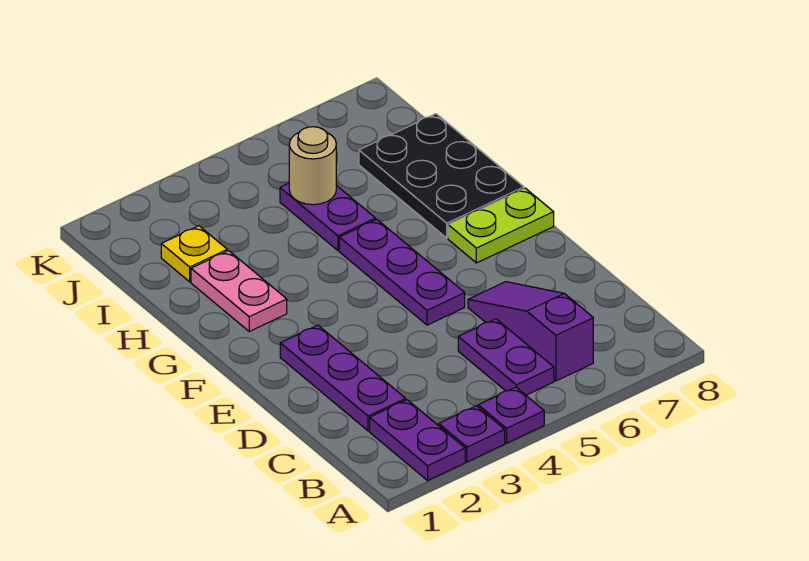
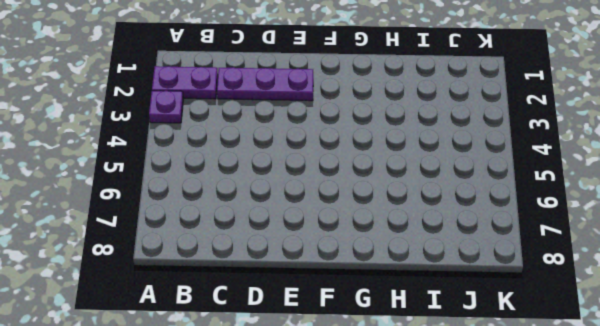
none -> purple plate A4 level 1
none -> purple plate B5:C5 level 1
none -> purple slope B6:D6 level 1 top B

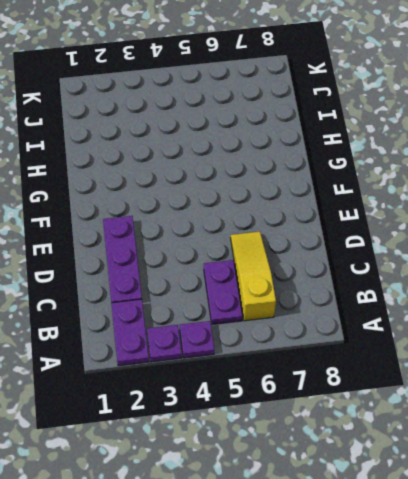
yellow slope B6:D6 level 1 top B -> purple slope B6:D6 level 1 top B
none -> purple plate E5:G5 level 1
none -> lime plate F7:F8 level 1
none -> pink plate G2:H2 level 1

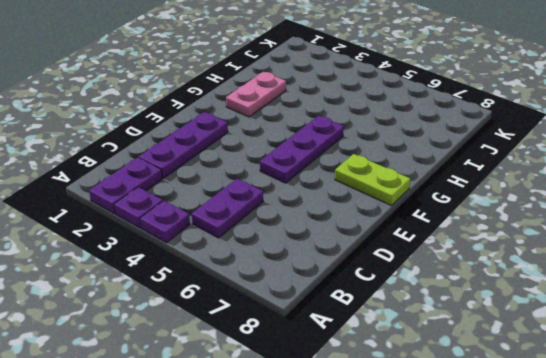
none -> purple slope B6:D6 level 1 top B
none -> black plate G7:I8 level 1
none -> purple plate H5:I5 level 1

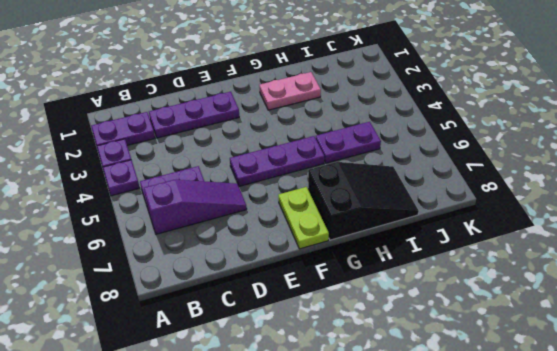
black slope G7:I8 level 1 top G -> black plate G7:I8 level 1
none -> yellow plate I2 level 1
none -> tan round brick I5 level 2

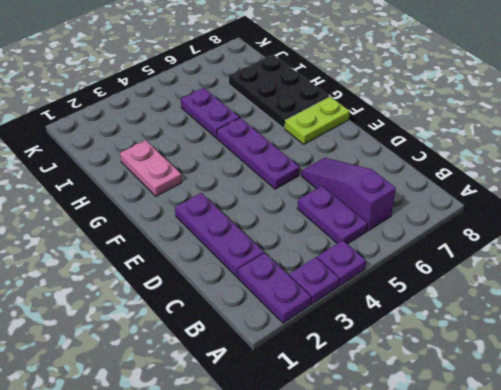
none -> yellow plate I2 level 1
none -> tan round brick I5 level 2

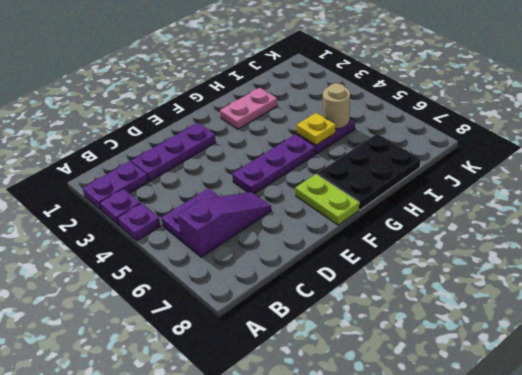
yellow plate H5 level 2 -> yellow plate I2 level 1

